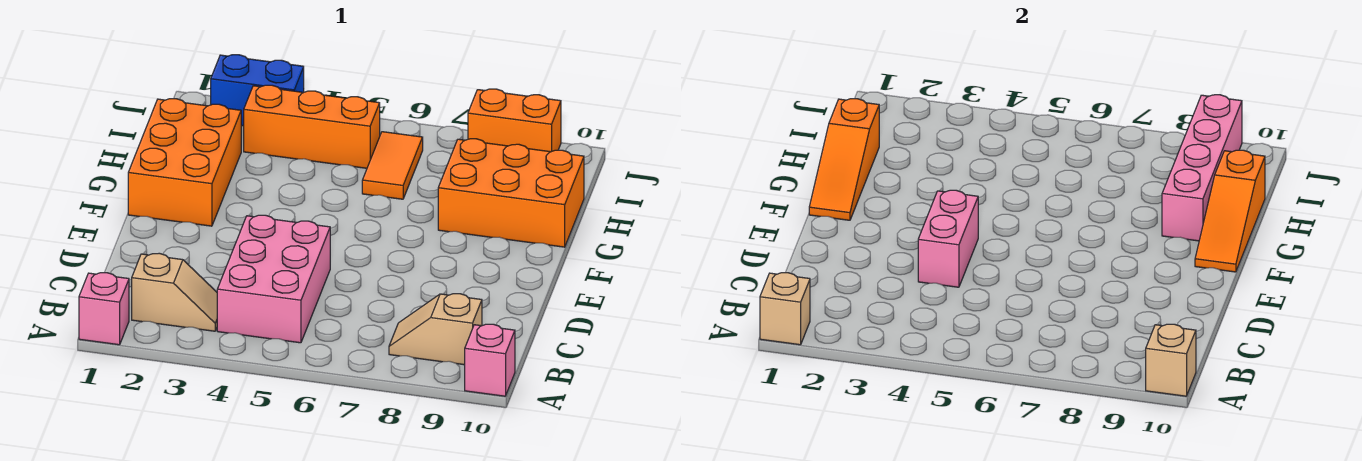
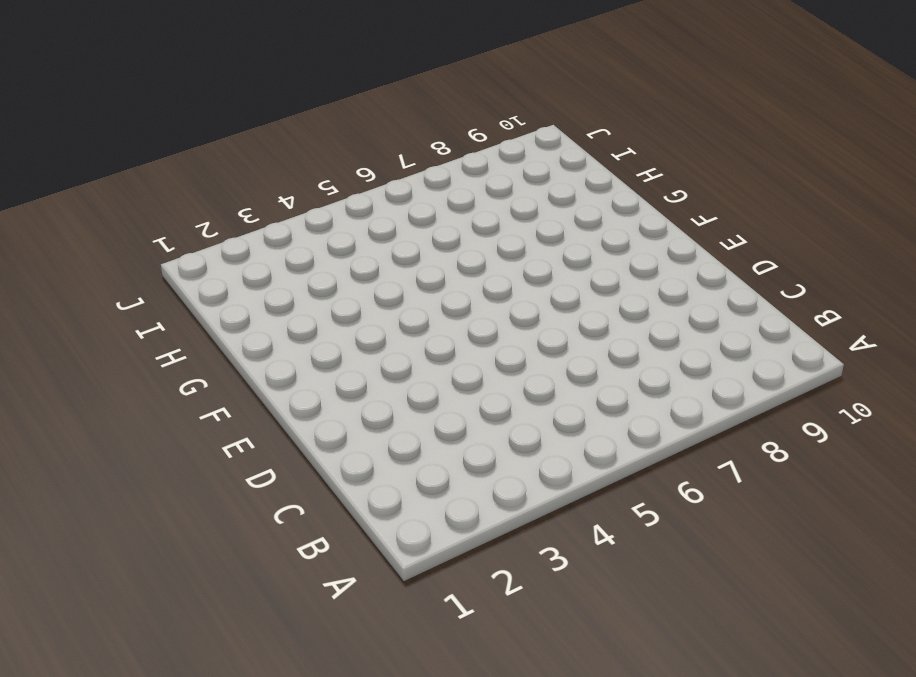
none -> pink brick A1 level 1
none -> pink brick A10 level 1
none -> tan slope B2:B3 level 1 top 2

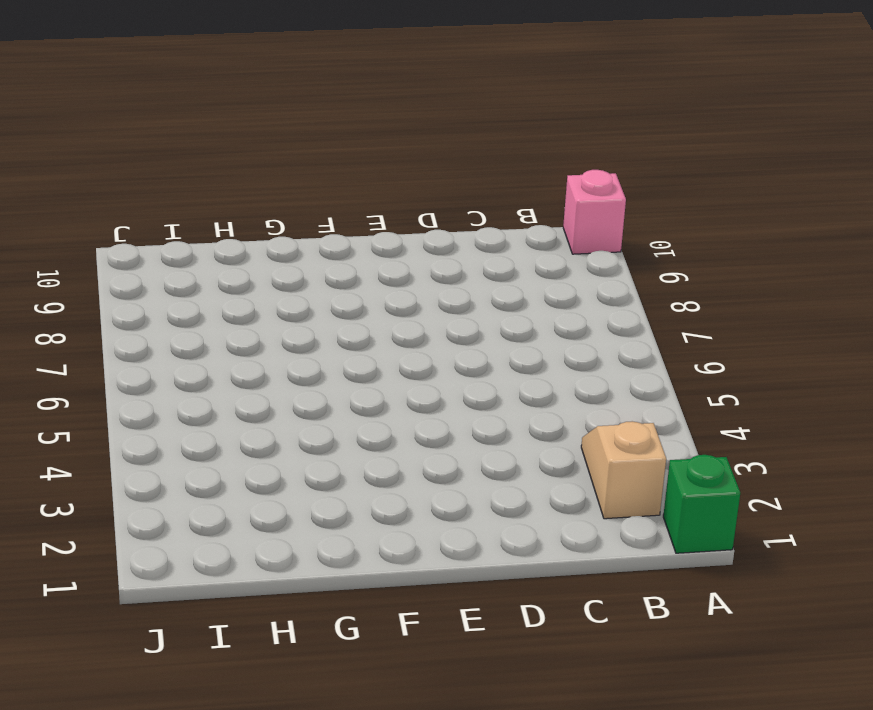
green brick A1 level 1 -> pink brick A1 level 1
none -> pink brick B4:D5 level 1
none -> tan slope B8:B9 level 1 top 9
none -> orange brick F1:H2 level 1

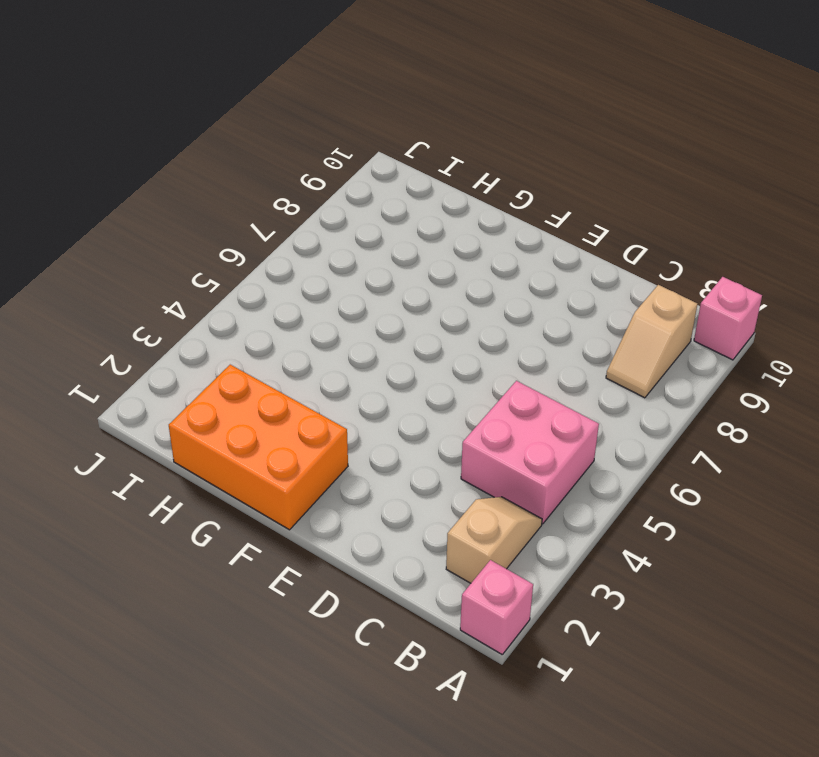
pink brick B4:C5 level 1 -> pink brick B4:D5 level 1
none -> orange brick G8:H10 level 1
none -> orange tile H6:I6 level 1
none -> orange brick I3:I5 level 1

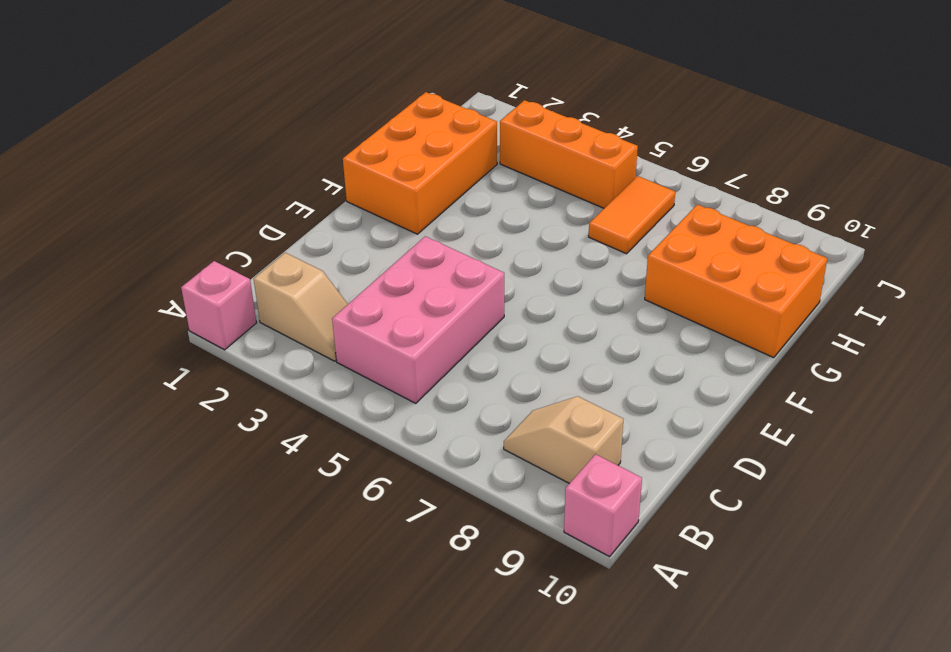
none -> blue brick J2:J3 level 1
none -> orange brick J8:J9 level 1
none -> tan brick A1 level 2

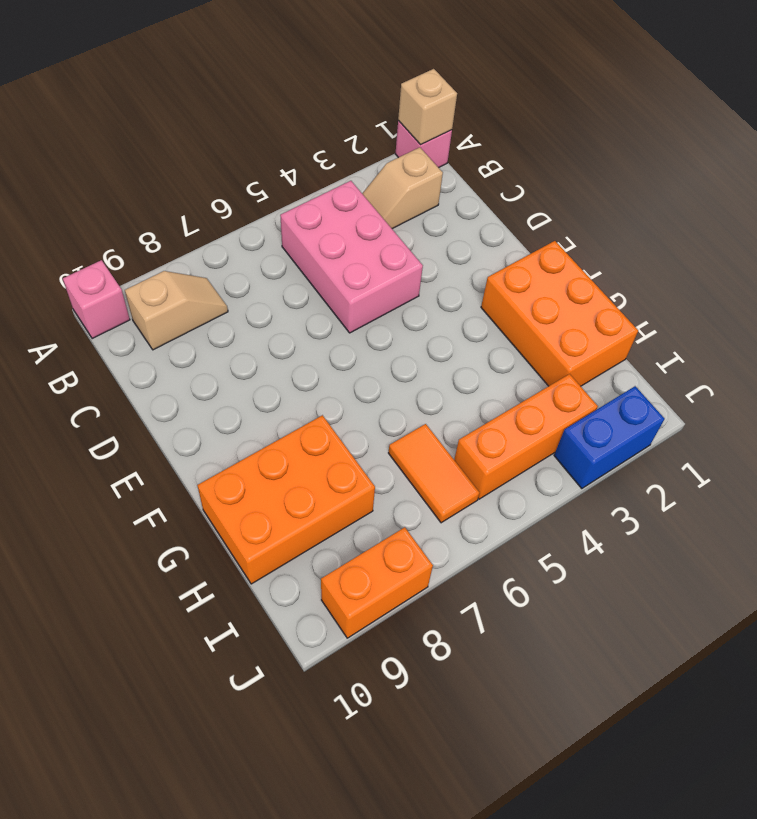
none -> tan brick A10 level 2
none -> pink brick D4:E4 level 2
none -> orange slope F1:H1 level 2 top H

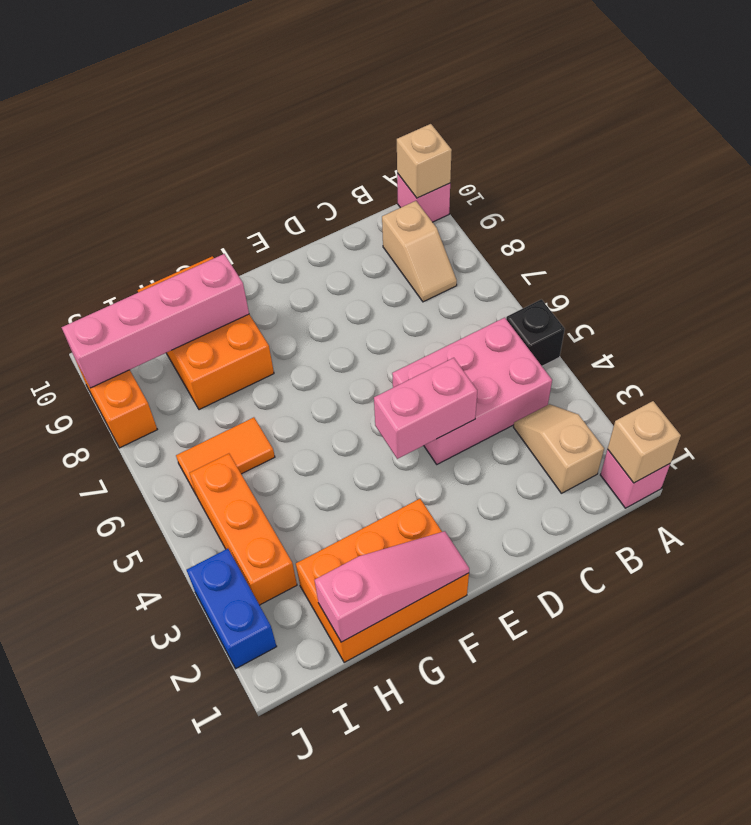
black brick A5 level 1 -> none
pink slope F1:H1 level 2 top H -> orange slope F1:H1 level 2 top H
none -> orange slope F10:H10 level 2 top H

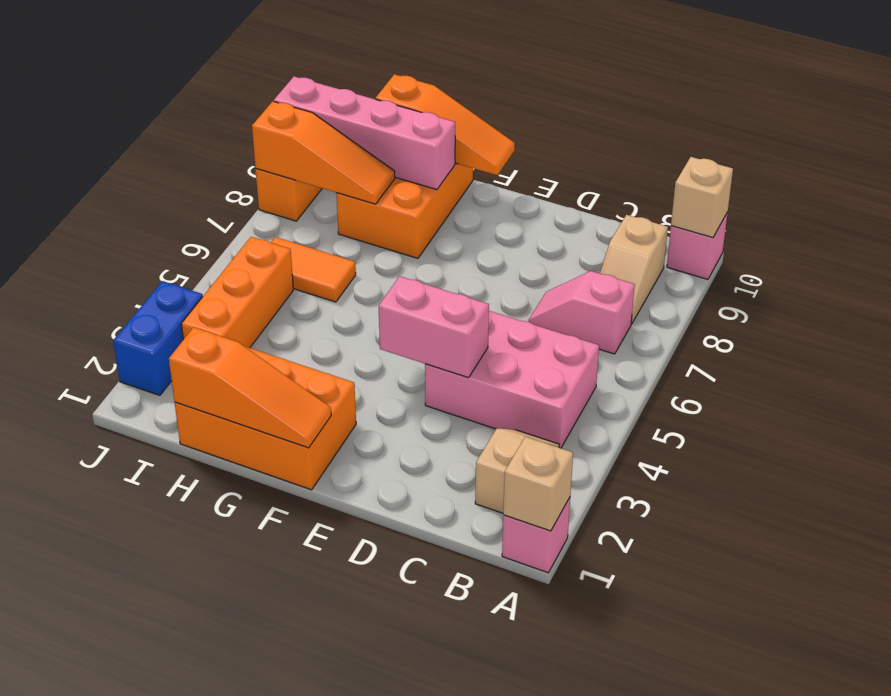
pink slope B7:C7 level 1 top B -> none
orange slope H8:J8 level 2 top J -> none

